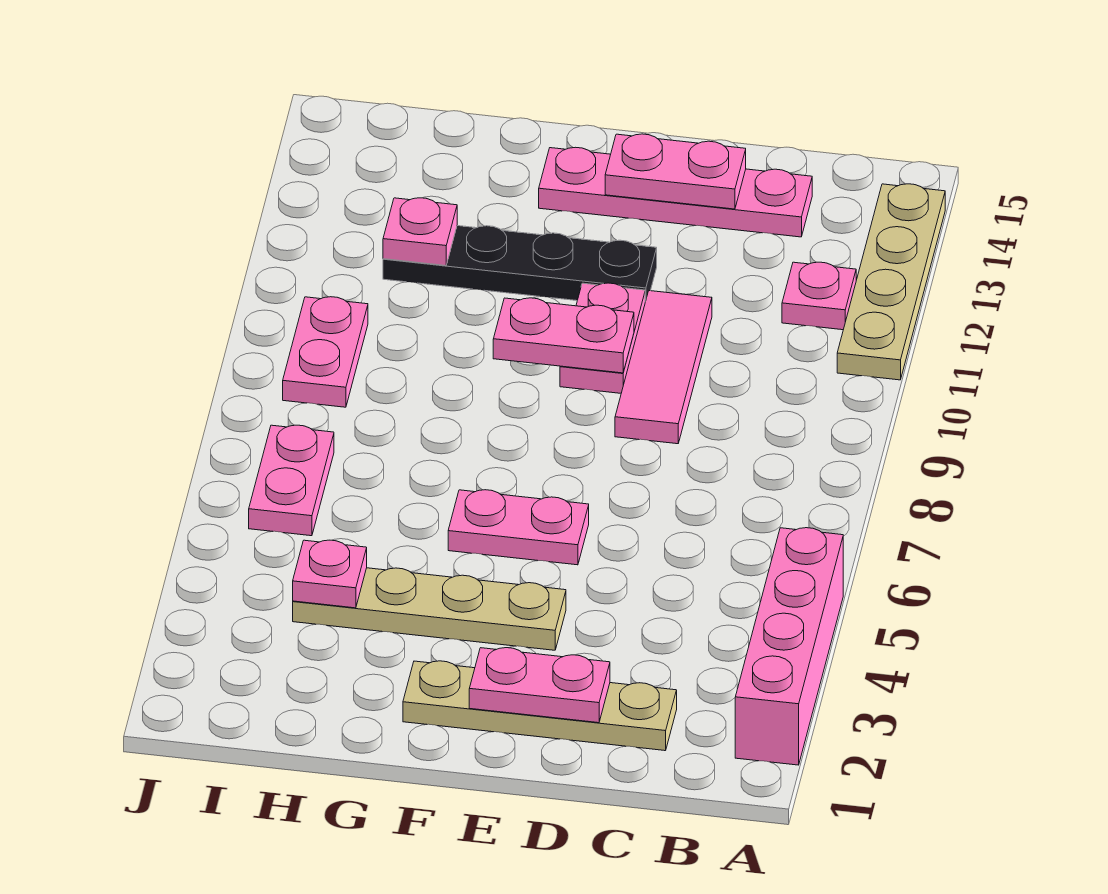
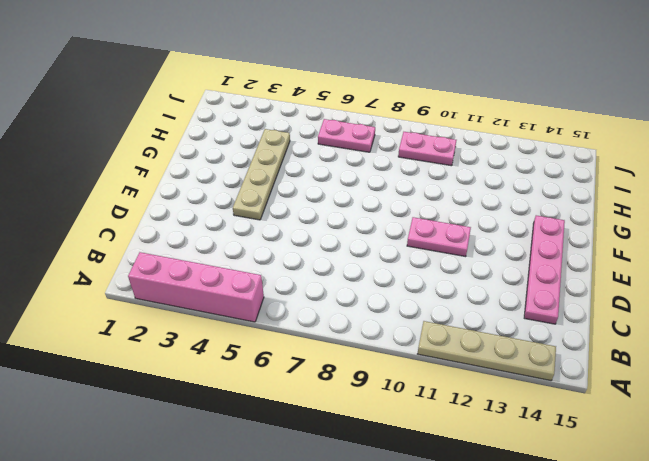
none -> pink plate B12 level 1
none -> tan plate C2:F2 level 1
none -> pink tile D9:D11 level 1

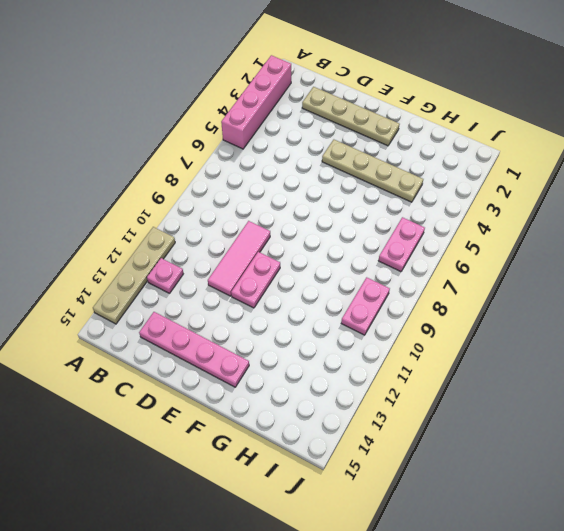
none -> pink plate E6:F6 level 1
none -> black plate E12:H12 level 1
none -> pink plate D2:E2 level 2

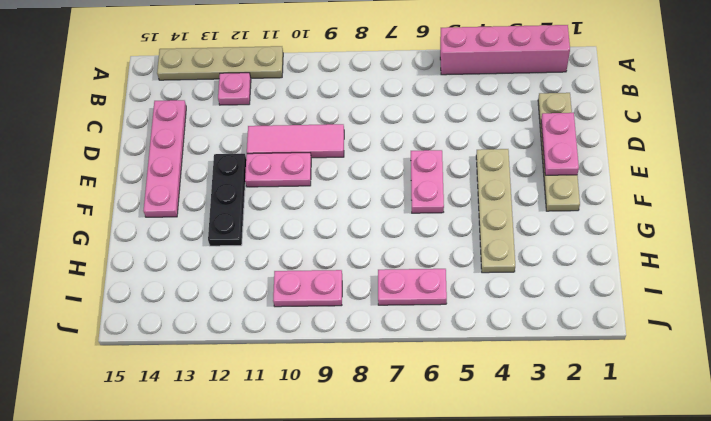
black plate E12:G12 level 1 -> black plate E12:H12 level 1
none -> pink plate D14:E14 level 2
none -> pink plate E10:F10 level 2
none -> pink plate H4 level 2

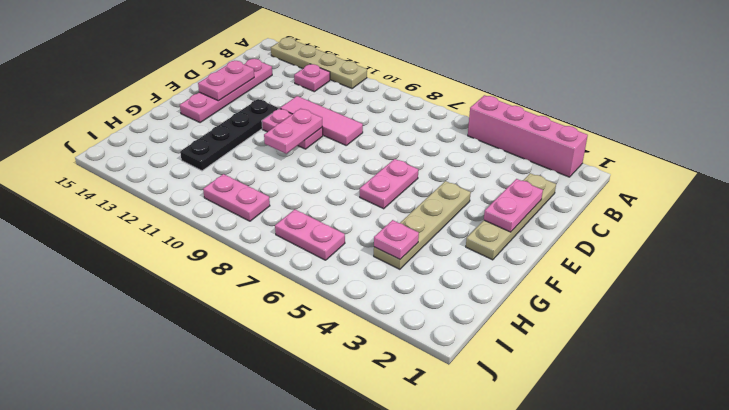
none -> pink plate H12 level 2

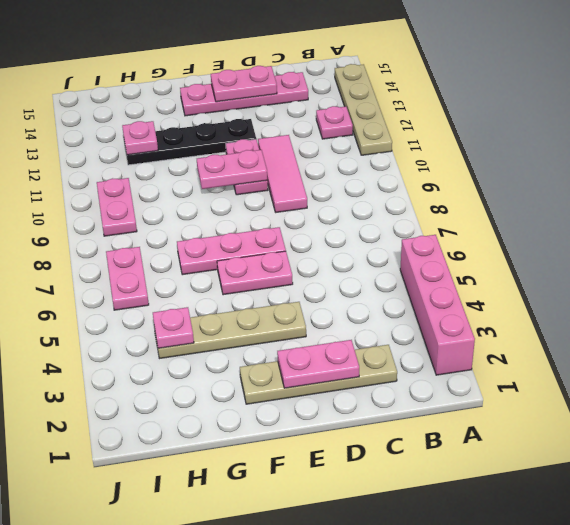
pink plate E7:G7 level 1 -> none

